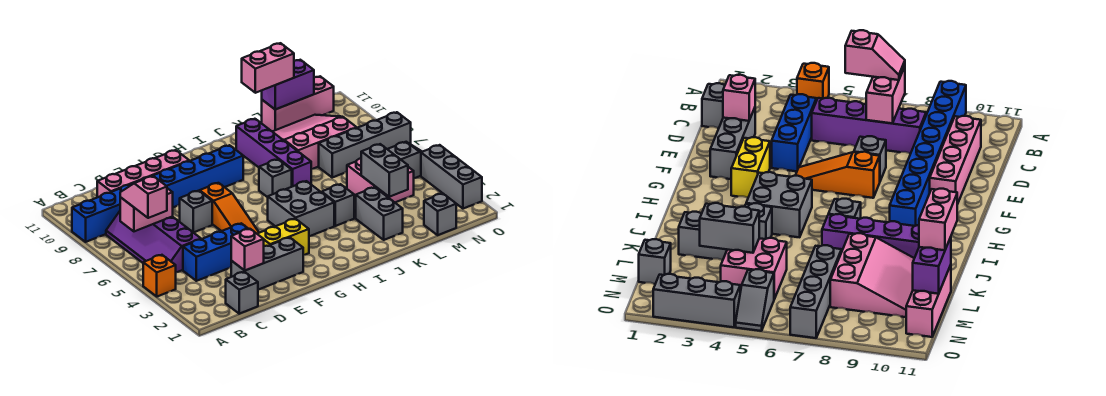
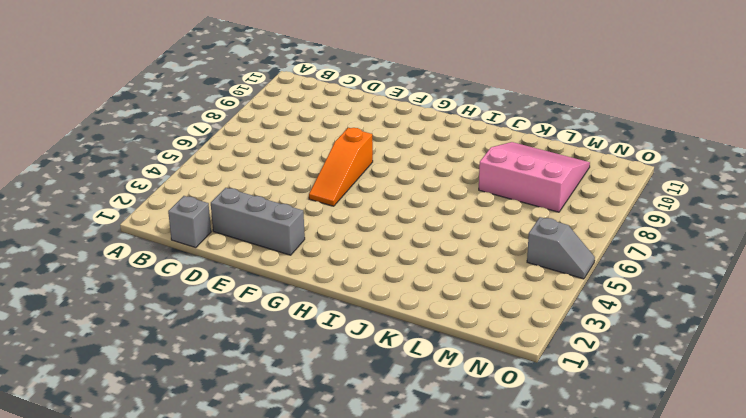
none -> orange brick A4 level 1
none -> blue brick A9:H9 level 1
none -> purple slope B5:C8 level 1 top C

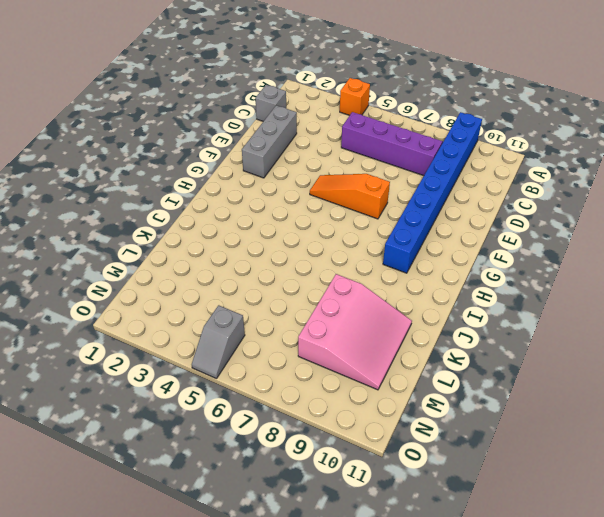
none -> blue brick C4:E4 level 1
none -> pink brick C10:F10 level 1
none -> grey brick E7 level 1

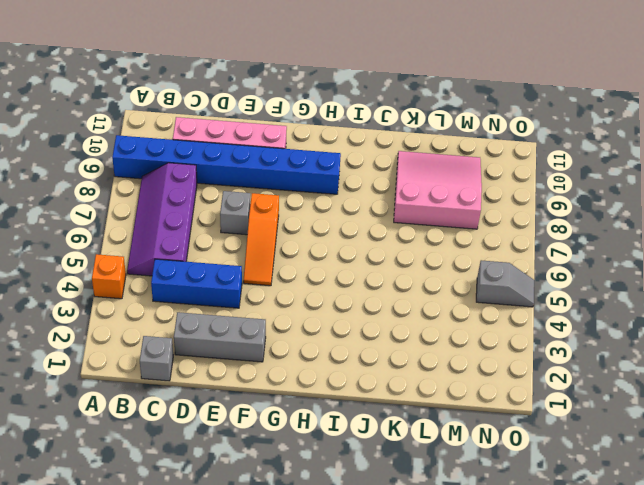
none -> yellow brick F3:G3 level 1
none -> grey brick H4:I5 level 1
none -> grey brick I7 level 1

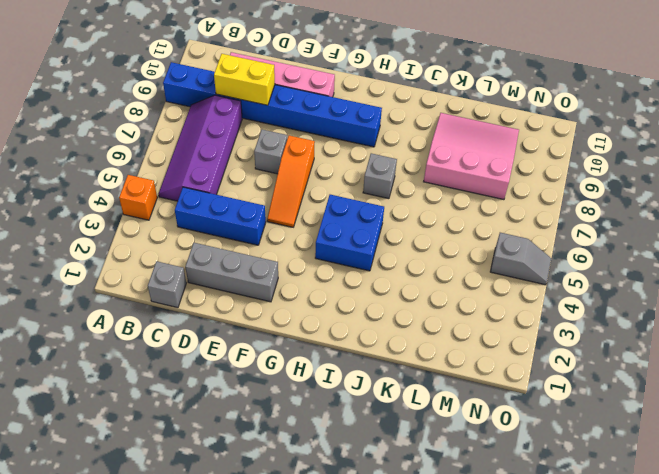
yellow brick C9:D9 level 2 -> yellow brick F3:G3 level 1
blue brick H4:I5 level 1 -> grey brick H4:I5 level 1
none -> grey brick J4 level 1
none -> purple brick J7:J10 level 1
none -> grey brick K2:K3 level 1

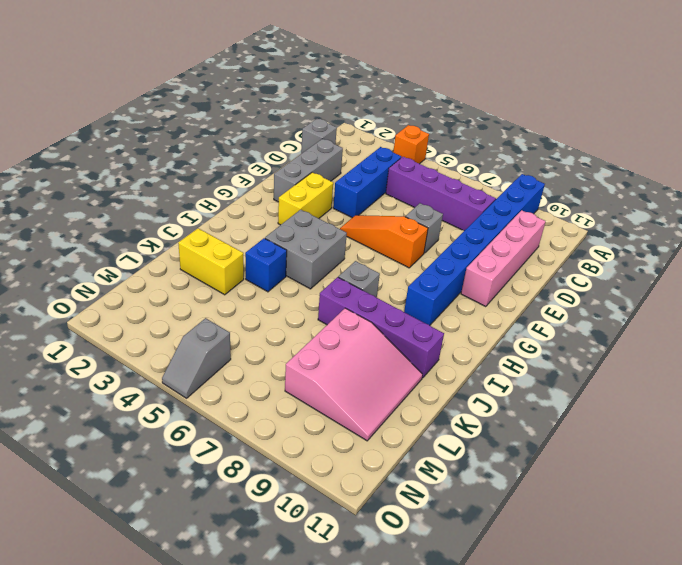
blue brick J4 level 1 -> grey brick J4 level 1
yellow brick K2:K3 level 1 -> grey brick K2:K3 level 1
none -> pink brick L4:M5 level 1
none -> grey brick L7:O7 level 1
none -> pink brick L11:N11 level 1

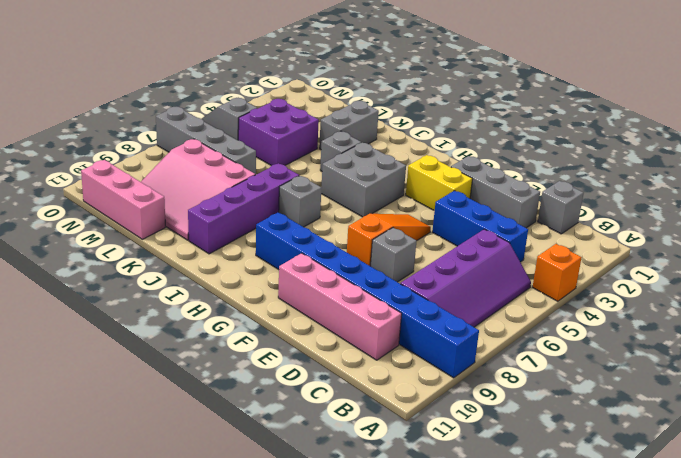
purple brick L4:M5 level 1 -> pink brick L4:M5 level 1
none -> grey brick M1 level 1
none -> grey brick O2:O4 level 1
none -> pink brick B7:C7 level 2

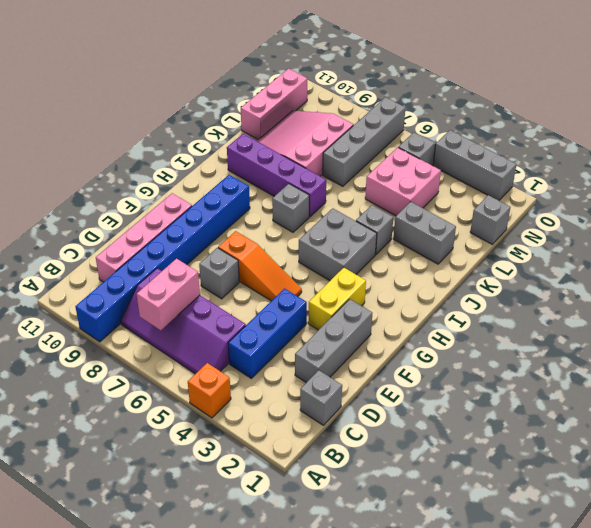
none -> pink brick D2 level 2
none -> grey brick L3:L4 level 2
none -> purple brick L11:M11 level 2

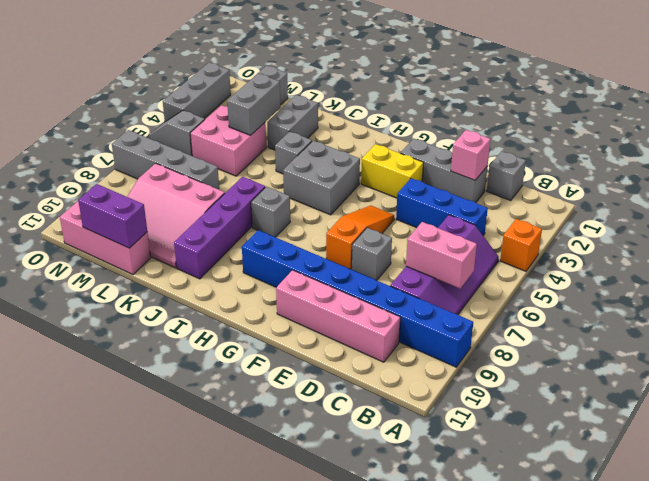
none -> pink slope B6:B7 level 3 top 6
none -> pink brick K11:L11 level 3

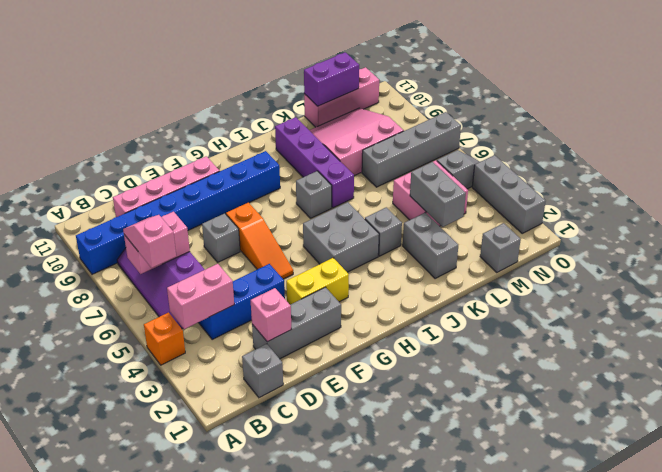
pink brick B4:C4 level 2 -> pink brick K11:L11 level 3

